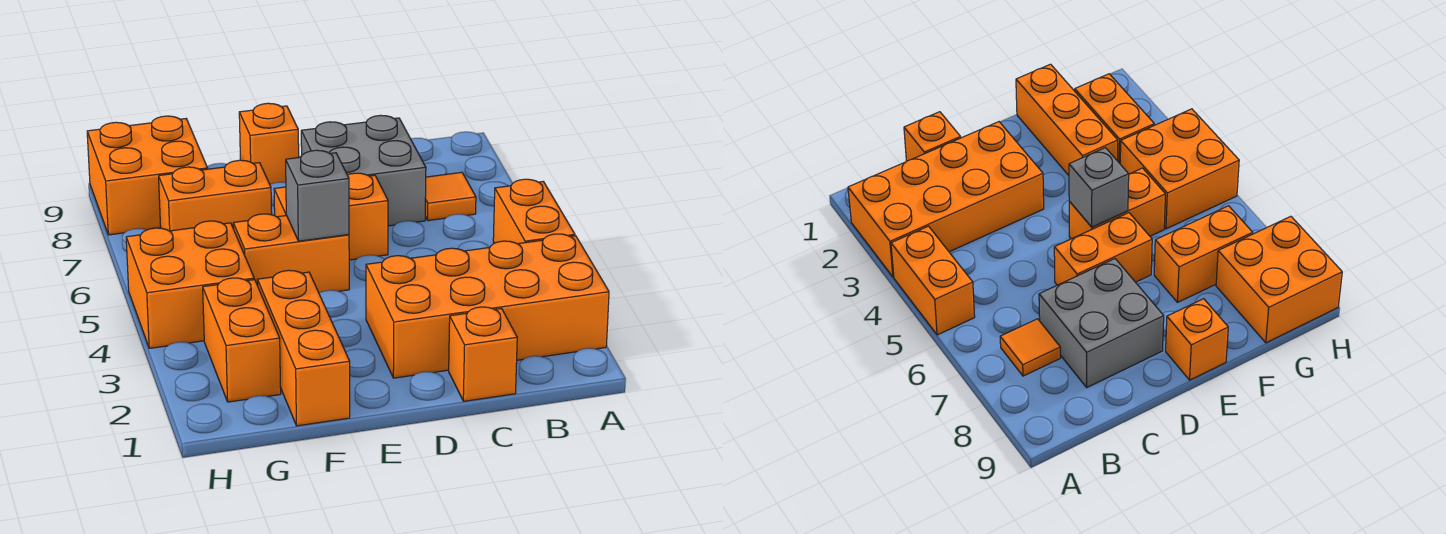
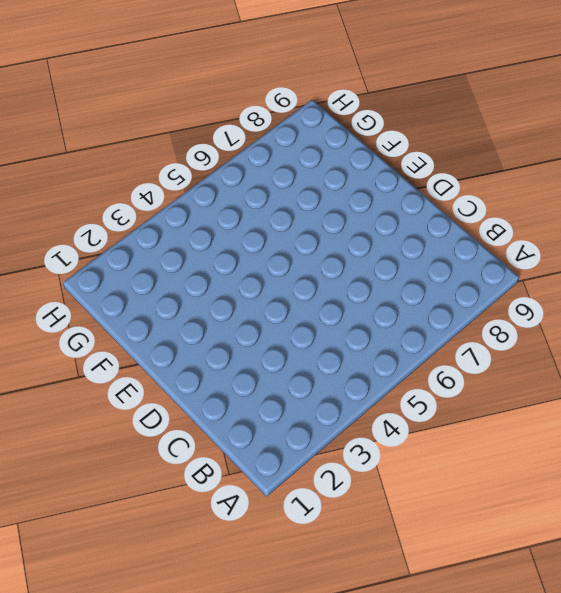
none -> orange brick A2:D3 level 1
none -> orange brick A4:A5 level 1
none -> orange tile B7 level 1

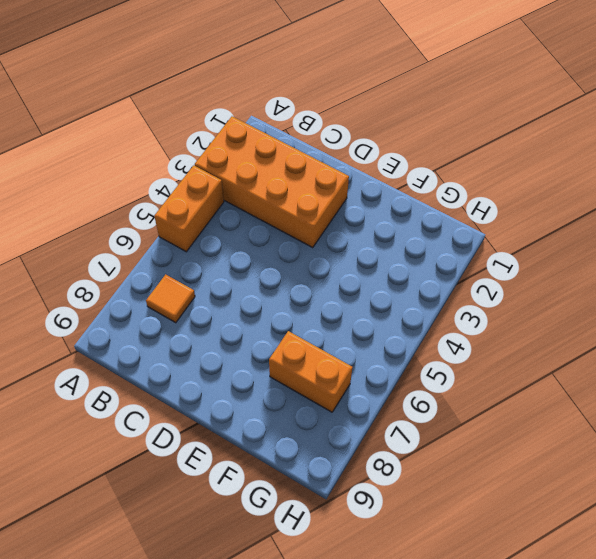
none -> orange brick C1 level 1
none -> grey brick C7:D8 level 1
none -> orange brick D6:E6 level 1

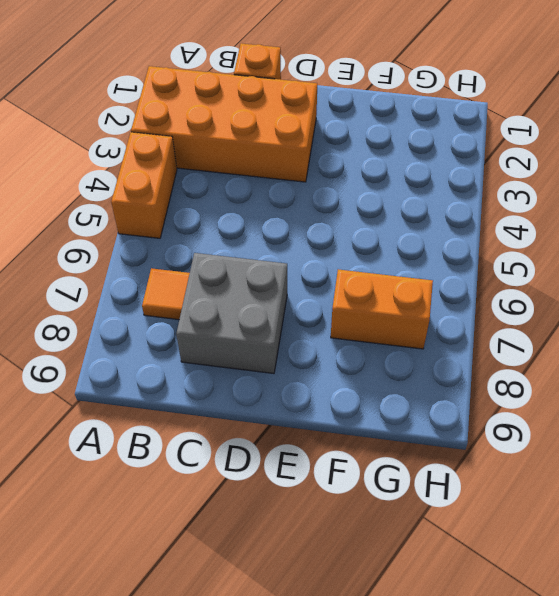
none -> orange brick D6:E6 level 1
none -> orange brick E5:F5 level 1
none -> orange brick E9 level 1

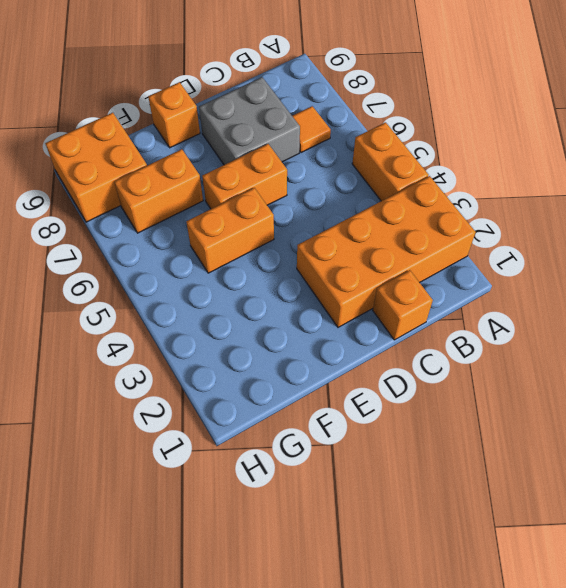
none -> orange brick F1:F3 level 1
none -> orange brick G2:G3 level 1
none -> orange brick G4:H5 level 1

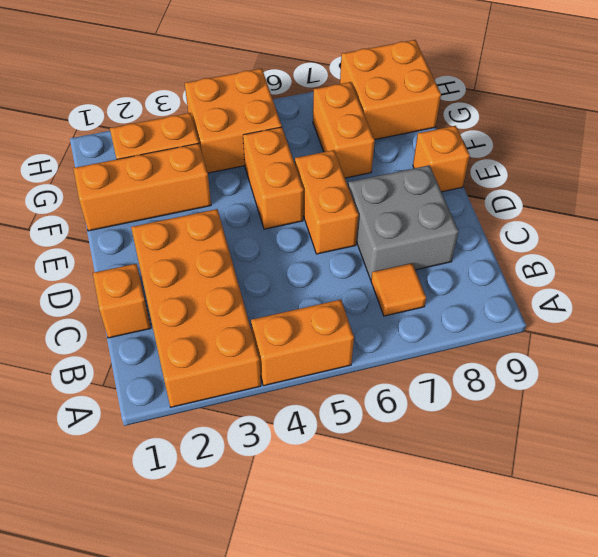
none -> grey brick E5 level 2

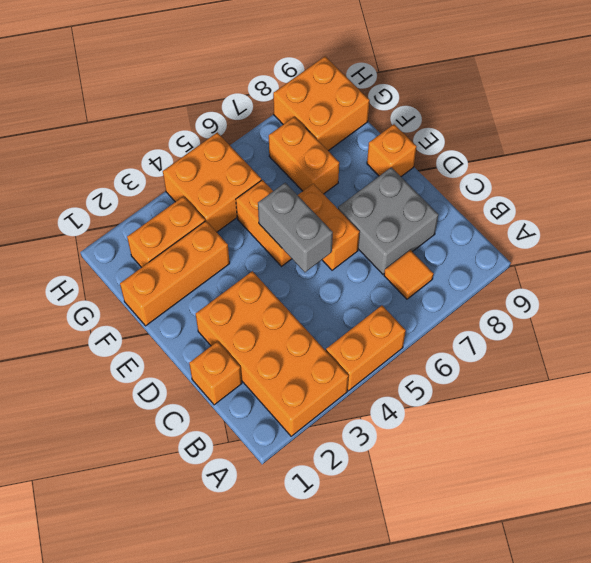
grey brick D5:E5 level 2 -> grey brick E5 level 2

